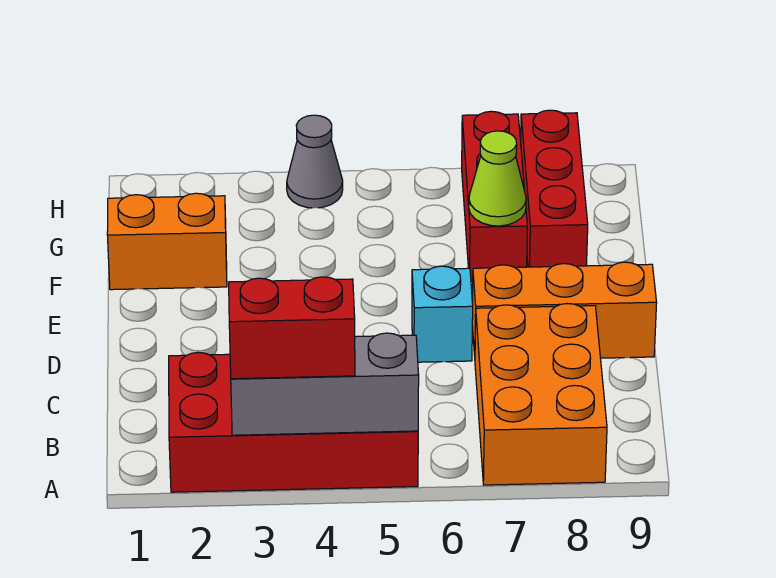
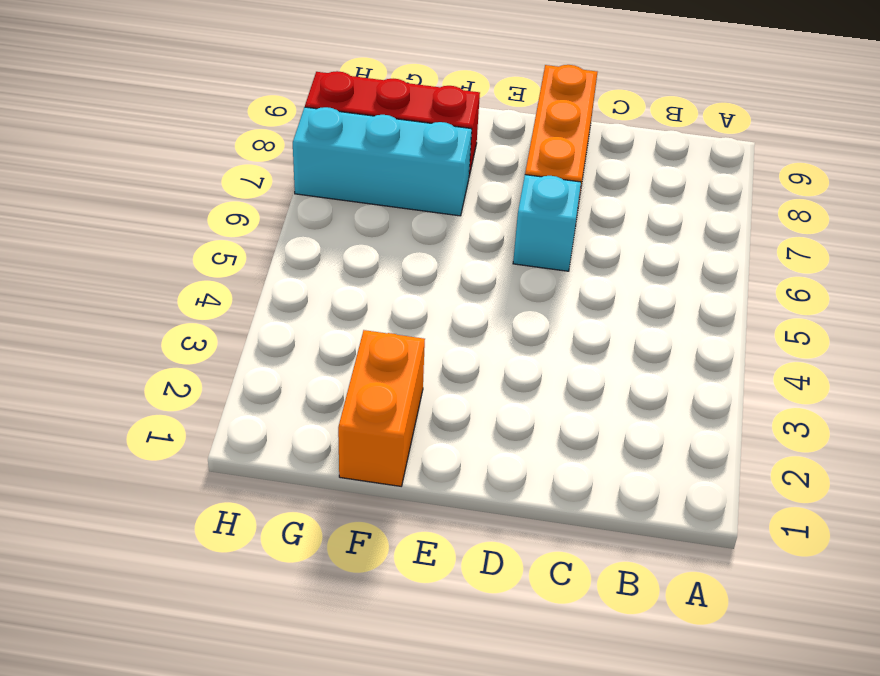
cyan brick F7:H7 level 1 -> red brick F7:H7 level 1
none -> red brick A2:B5 level 1
none -> orange brick A7:C8 level 1

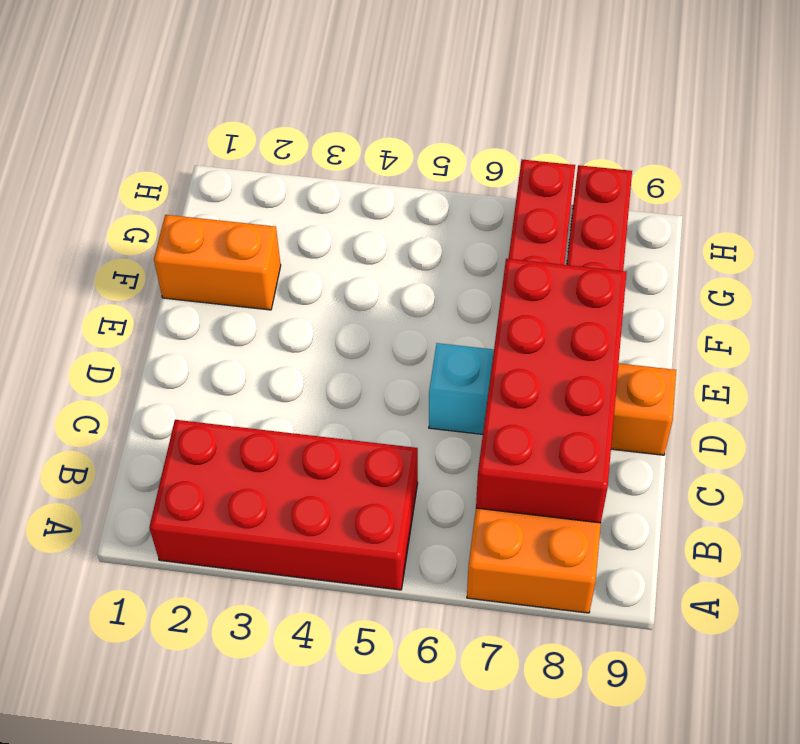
red brick B7:E8 level 2 -> none
none -> grey cone H4 level 1
none -> grey brick A3:A5 level 2

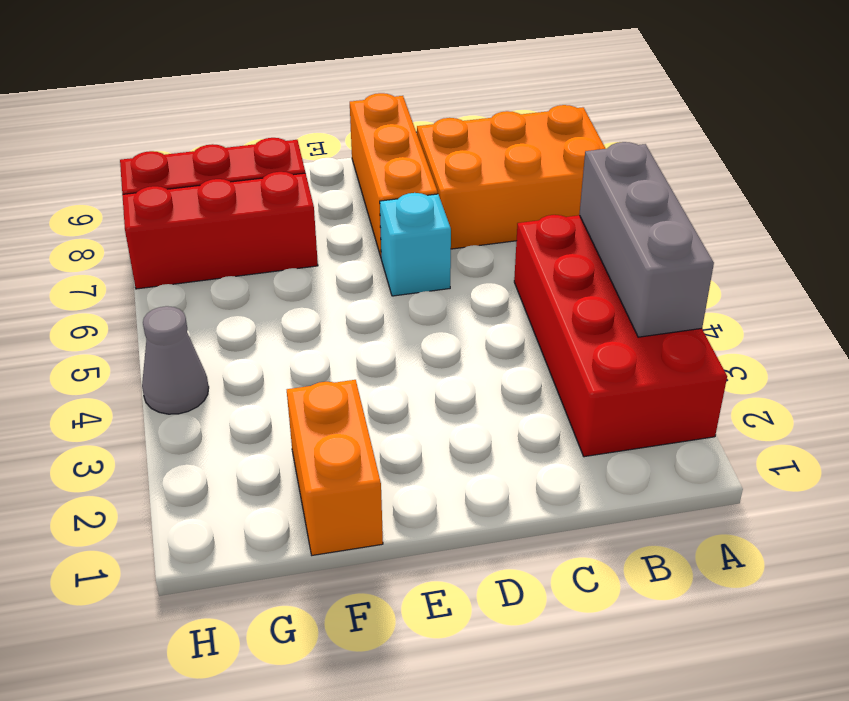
none -> lime cone F7 level 2
none -> red brick A3:A4 level 3

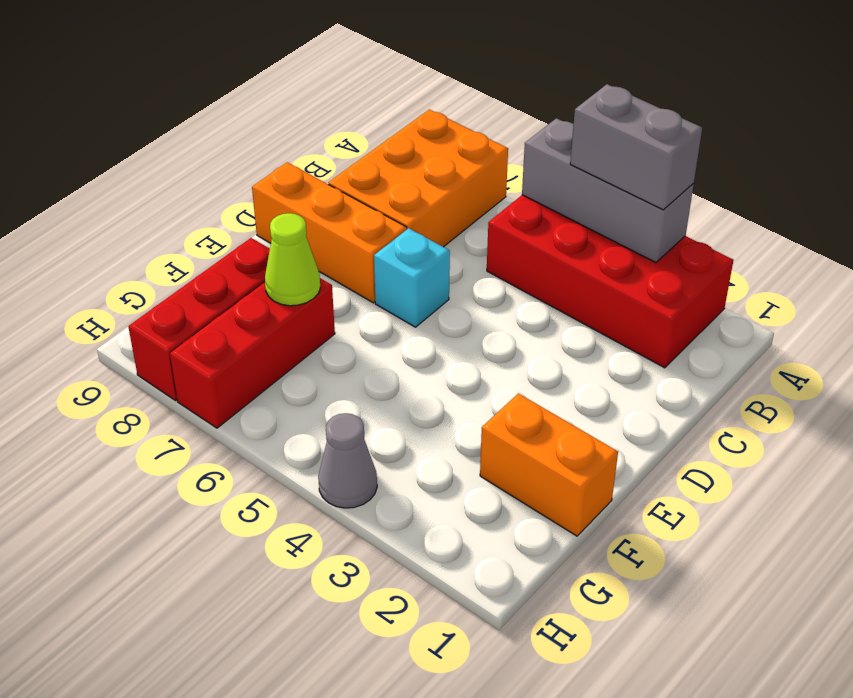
grey brick A3:A4 level 3 -> red brick A3:A4 level 3

